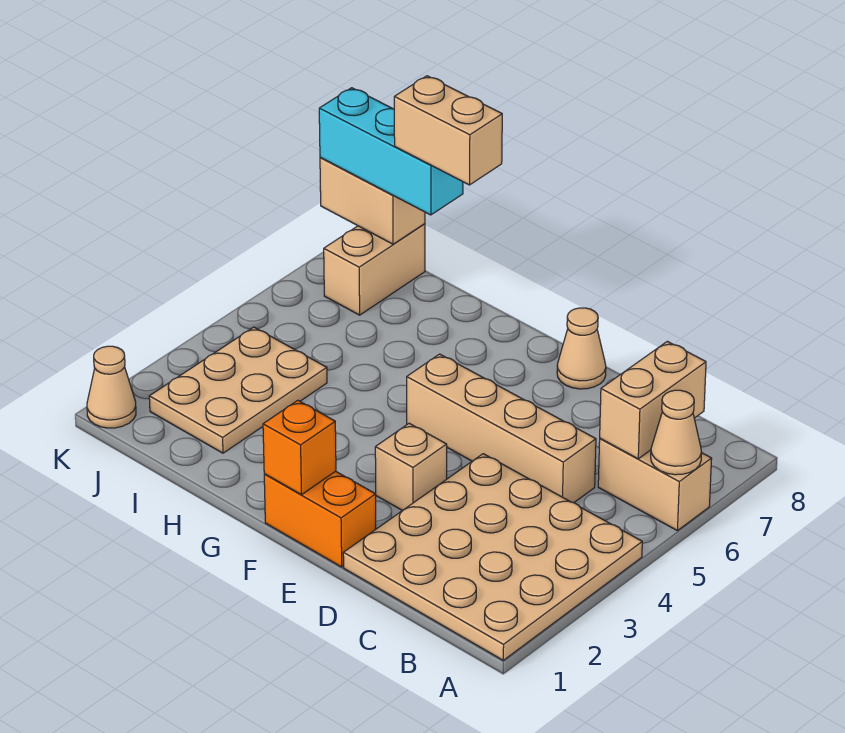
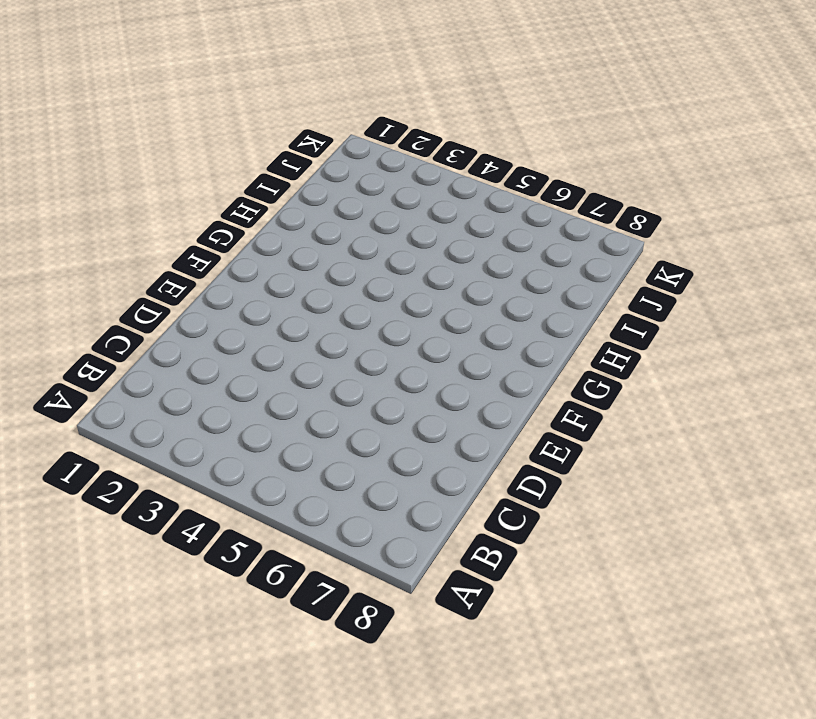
none -> tan plate A1:D4 level 1
none -> tan brick A6:B6 level 1
none -> tan brick C5:F5 level 1

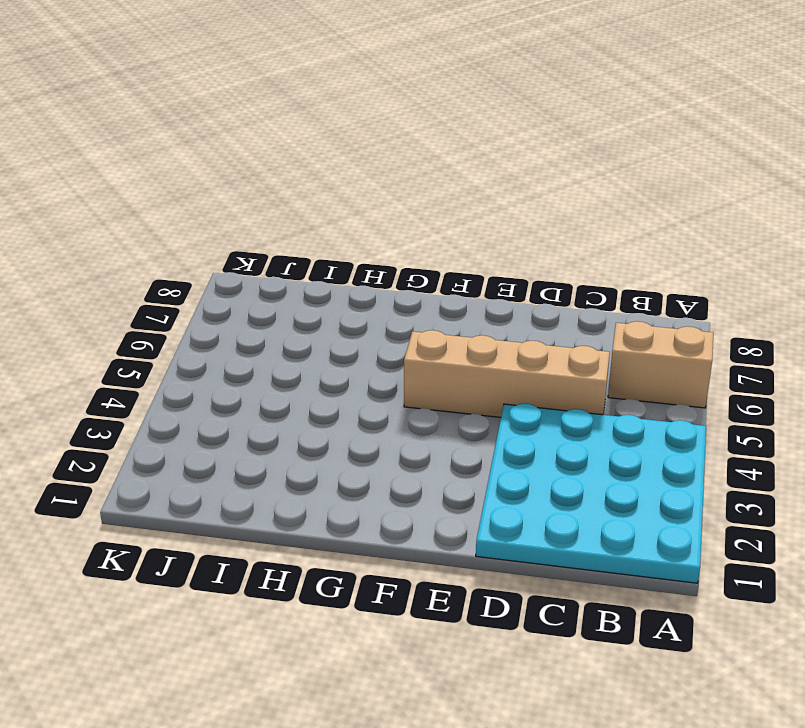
cyan plate A1:D4 level 1 -> tan plate A1:D4 level 1
none -> orange brick E1:F1 level 1
none -> tan brick E3 level 1
none -> tan cone E8 level 1

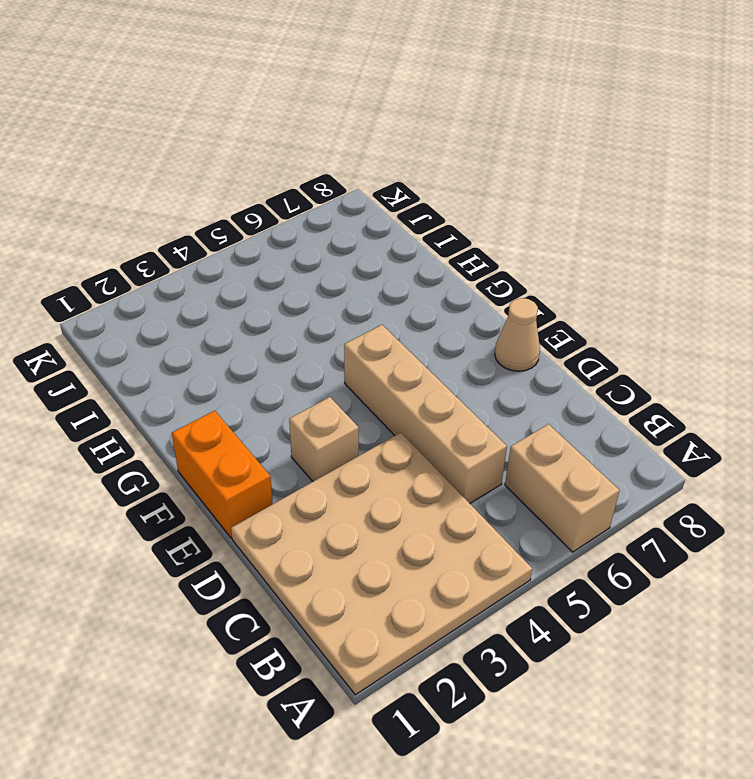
none -> tan plate I2:J4 level 1
none -> tan brick J7:J8 level 1
none -> tan cone K1 level 1

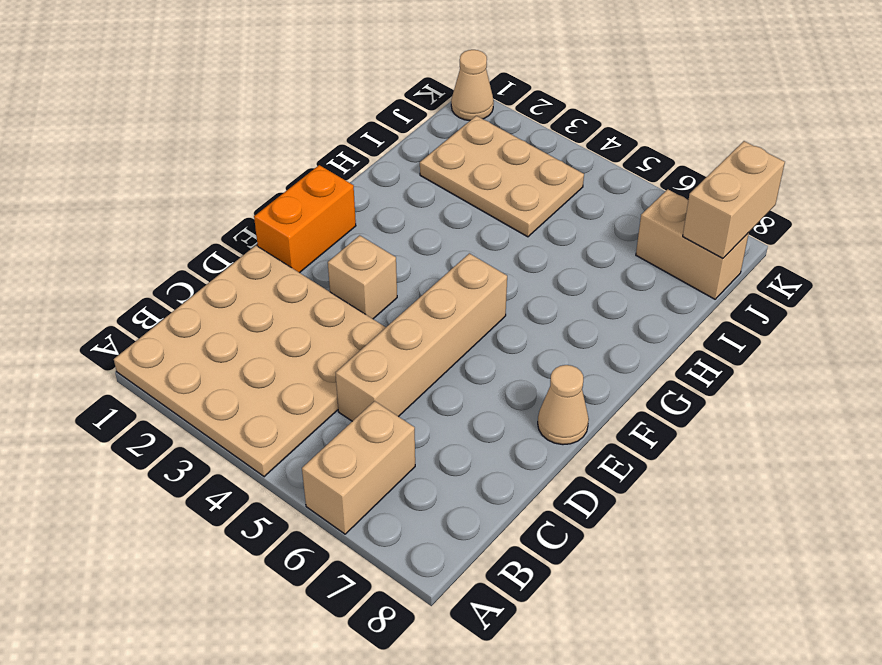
none -> tan cone A6 level 2
none -> tan brick B6:B7 level 2
none -> orange brick F1 level 2

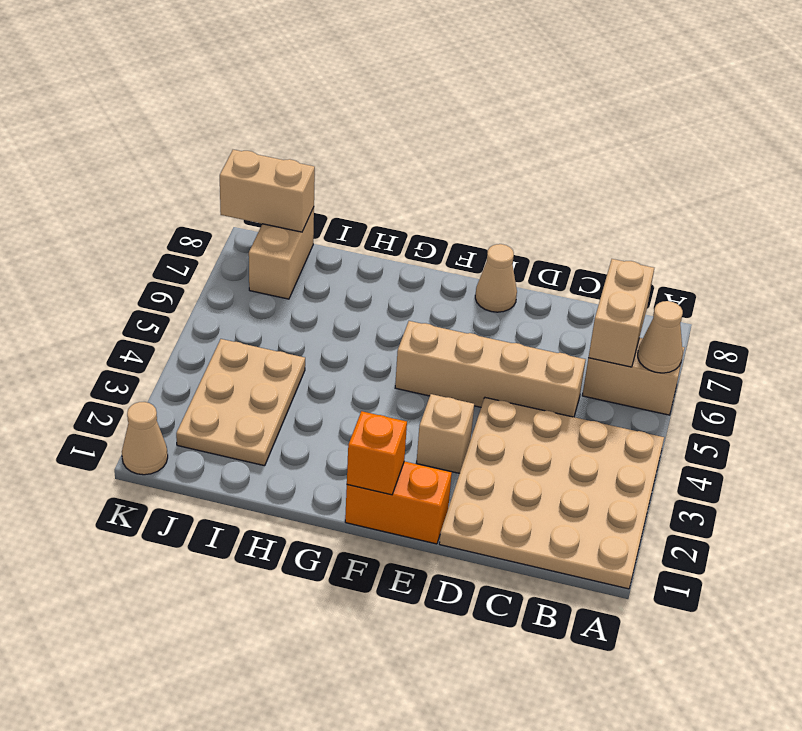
none -> cyan brick I8:K8 level 3
none -> tan brick H8:I8 level 4

